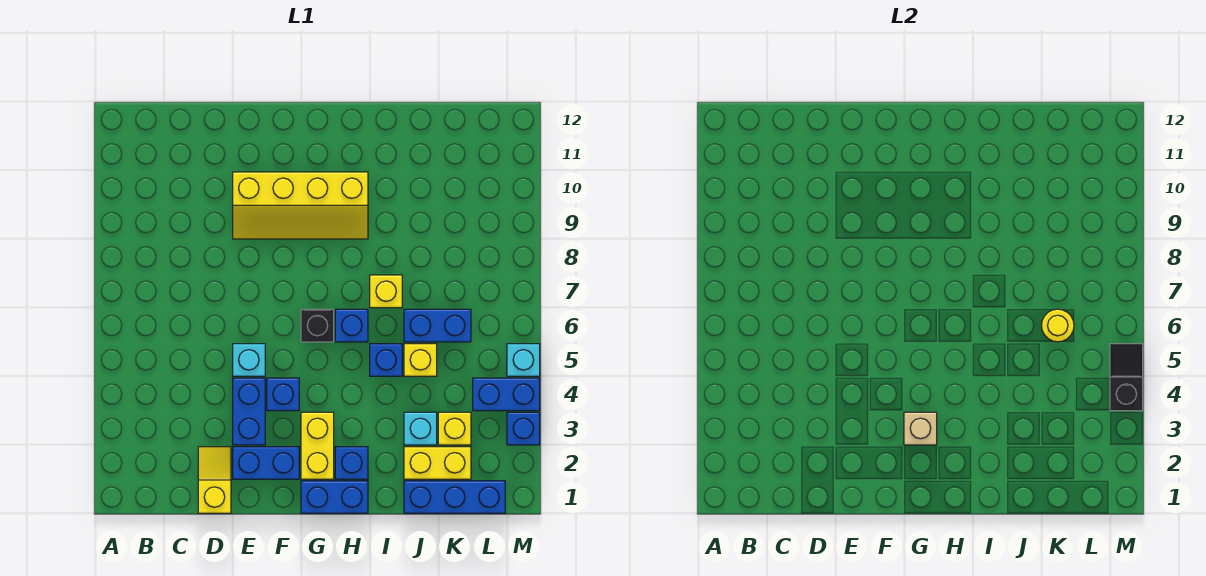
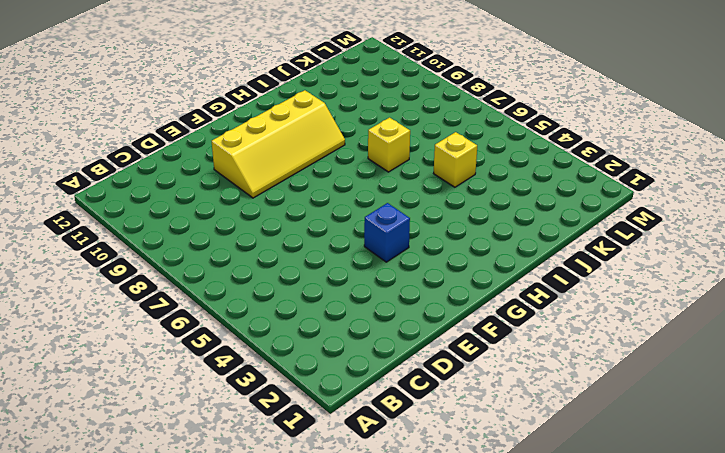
none -> yellow slope D1:D2 level 1 top 1
none -> blue brick E2:F2 level 1
none -> blue brick E3:E4 level 1

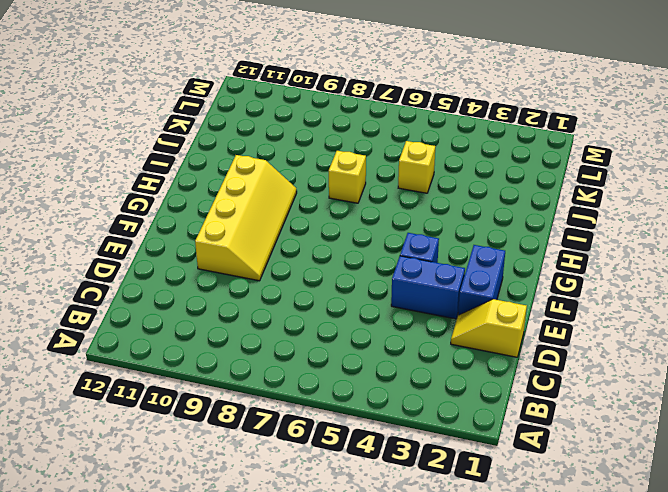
none -> cyan brick E5 level 1
none -> blue brick G1:H1 level 1
none -> yellow brick G2:G3 level 1

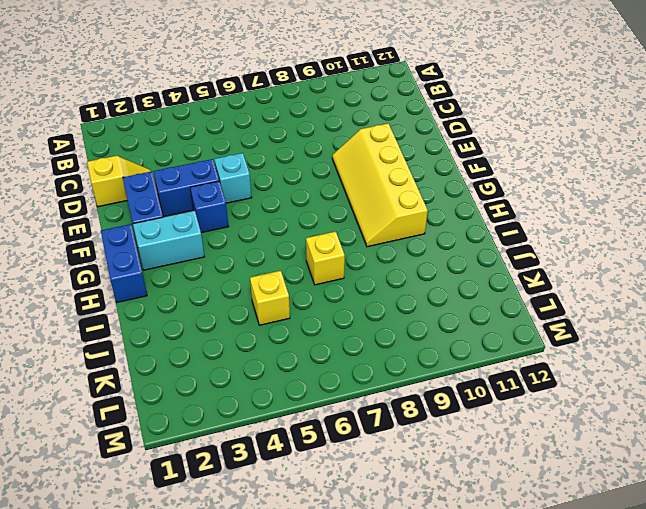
cyan brick G2:G3 level 1 -> yellow brick G2:G3 level 1
none -> black brick G6 level 1
none -> blue brick H2 level 1
none -> blue brick H6 level 1

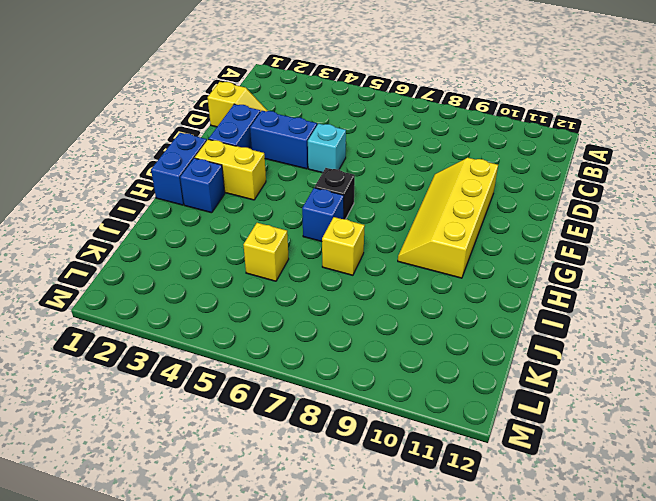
none -> blue brick F4 level 1
none -> blue brick I5 level 1
none -> blue brick J1:L1 level 1

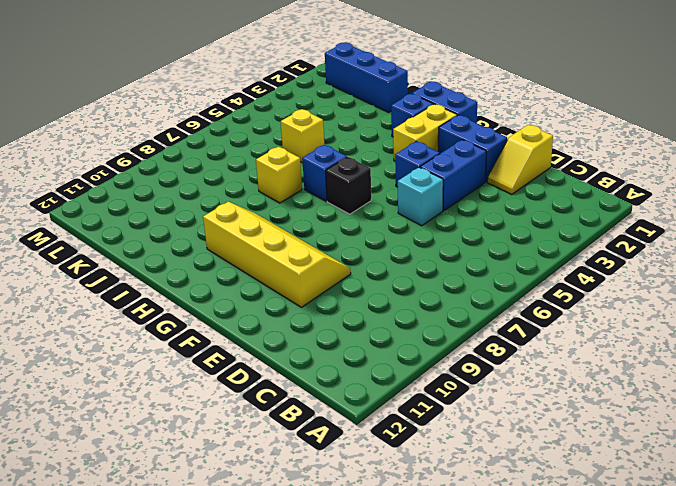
none -> blue brick I5 level 1
none -> yellow brick J2:K2 level 1
none -> cyan brick J3 level 1

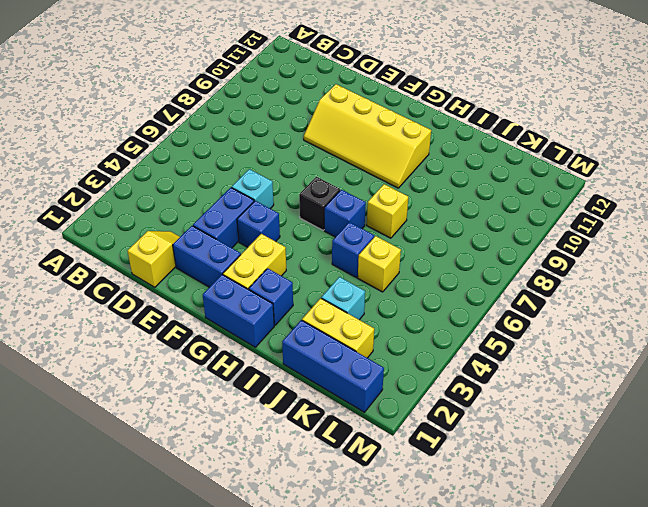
none -> blue brick J6:K6 level 1
none -> yellow brick K3 level 1
none -> blue brick L4:M4 level 1

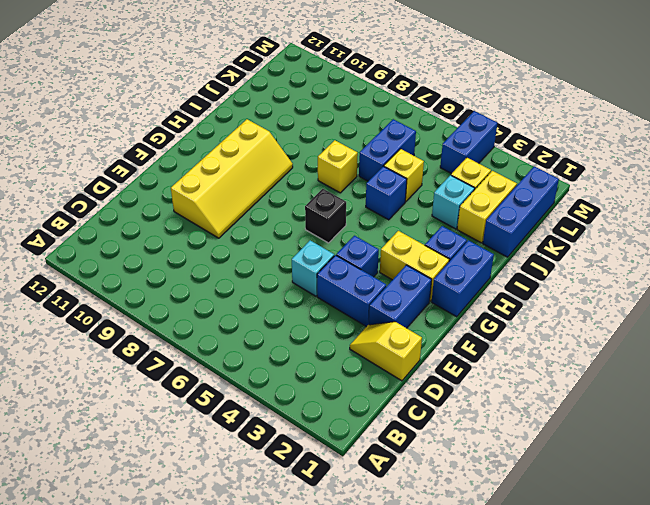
none -> blue brick H6 level 1
none -> blue brick M3 level 1
none -> cyan brick M5 level 1

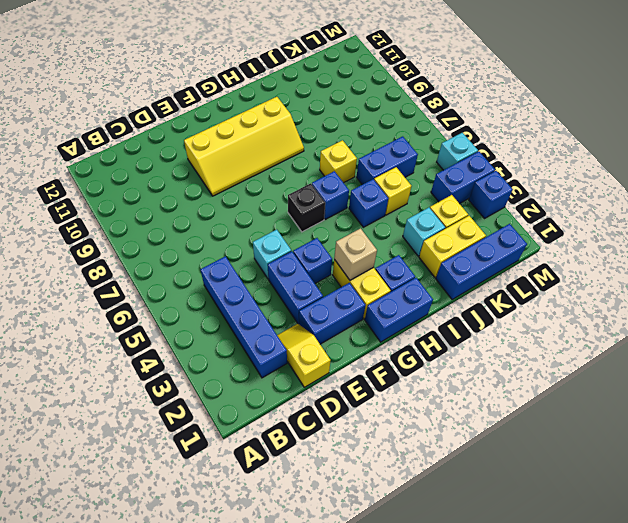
blue brick C2:C5 level 1 -> none
none -> yellow round brick K6 level 2
none -> black slope M4:M5 level 2 top 4

